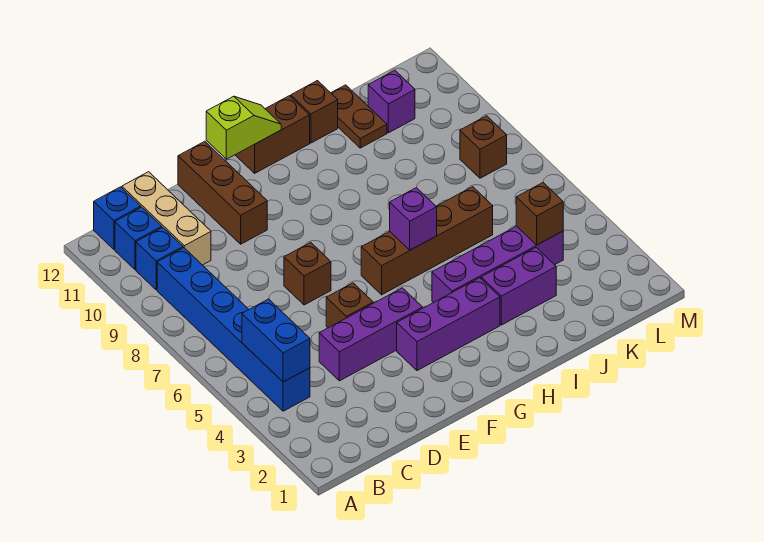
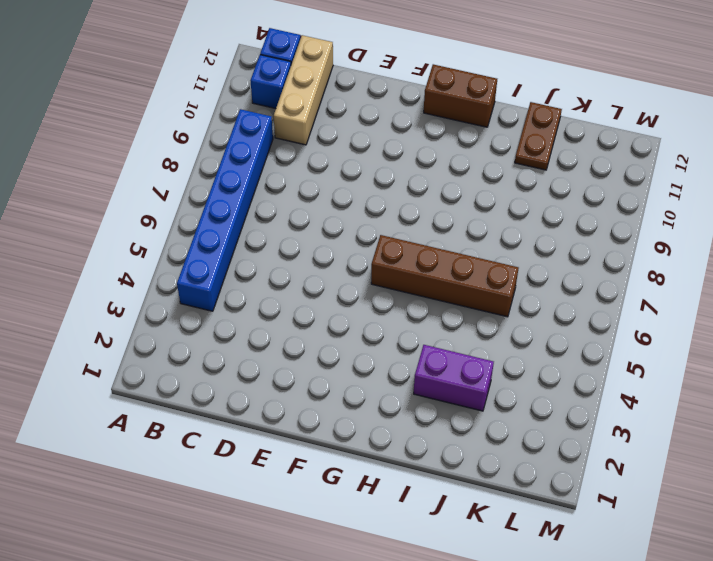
none -> blue brick B10 level 1
none -> purple brick D4:F4 level 1
none -> brown brick E5 level 1

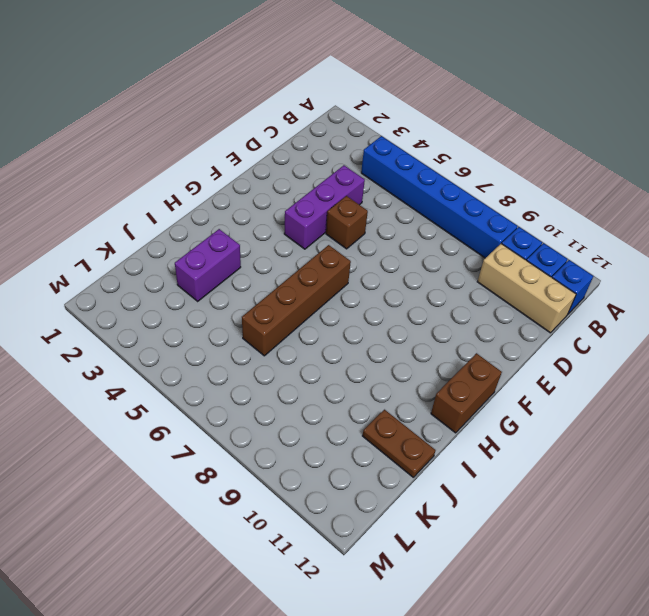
none -> brown brick E7 level 1
none -> brown brick E10:E12 level 1
none -> purple brick F3:H3 level 1

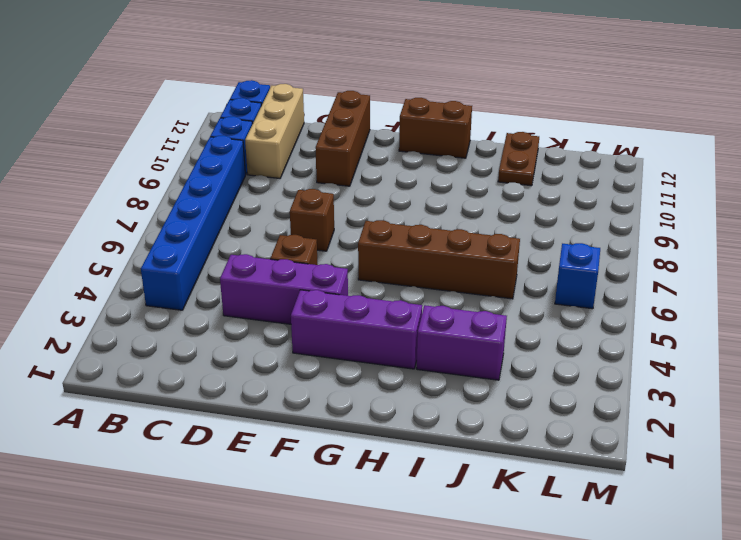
blue brick L6 level 1 -> none
none -> purple brick H4:K4 level 1
none -> brown brick I12 level 1
none -> purple brick K11 level 1

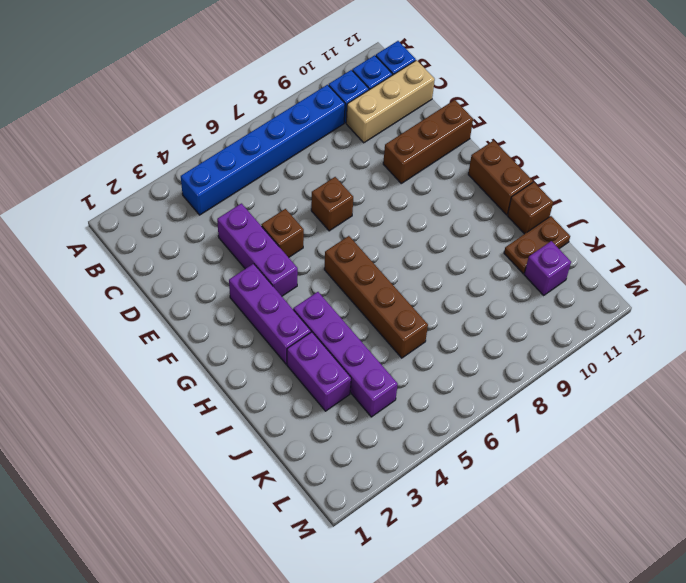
none -> brown brick L8 level 1
none -> blue brick B4:B5 level 2
none -> lime slope F12:G12 level 2 top F

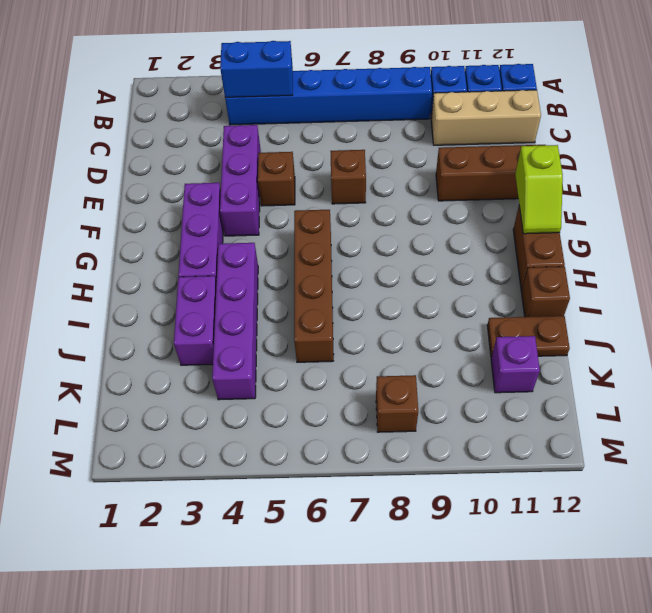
none -> purple brick H6 level 2
none -> brown brick K4 level 2

